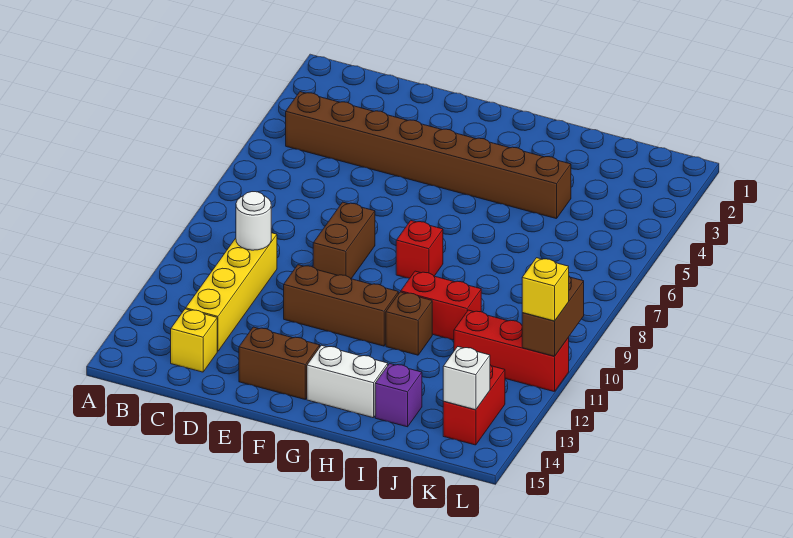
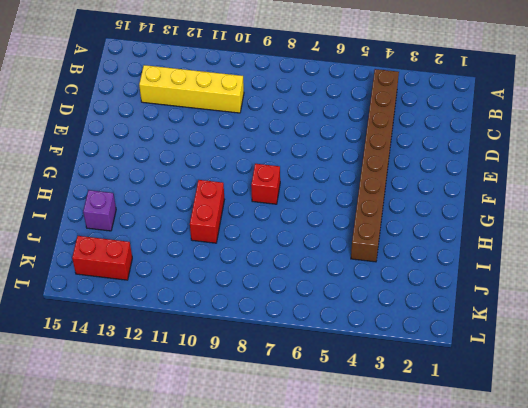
none -> yellow brick C14 level 1
none -> brown brick E8:E9 level 1
none -> brown brick E11:G11 level 1

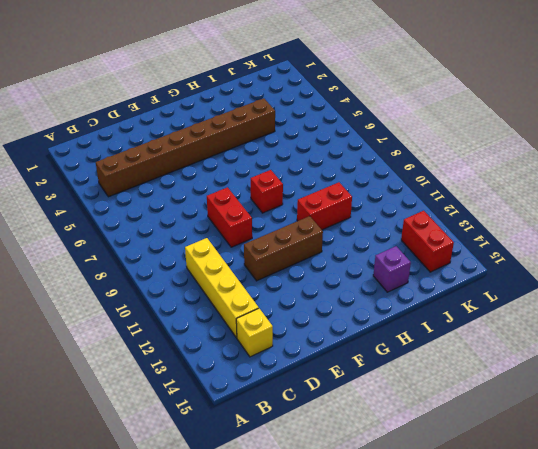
red brick E8:E9 level 1 -> brown brick E8:E9 level 1
none -> brown brick E14:F14 level 1
none -> white brick G14:H14 level 1
none -> brown brick H11 level 1

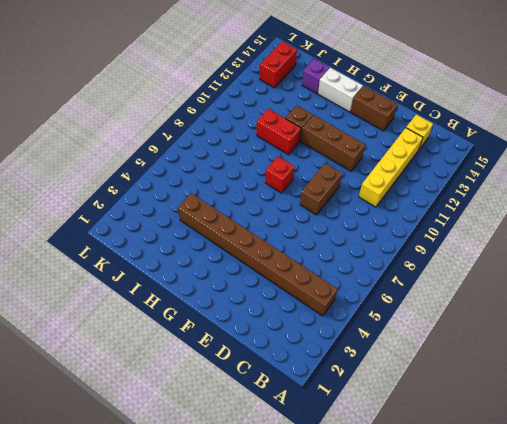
none -> red brick J11:L11 level 1
none -> white round brick C10 level 2
none -> white brick K14 level 2

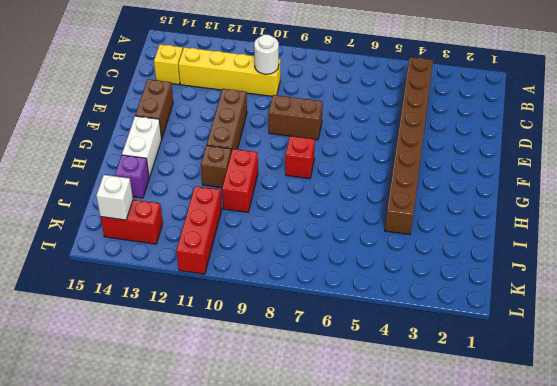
none -> brown brick L10:L11 level 2
none -> yellow brick L11 level 3

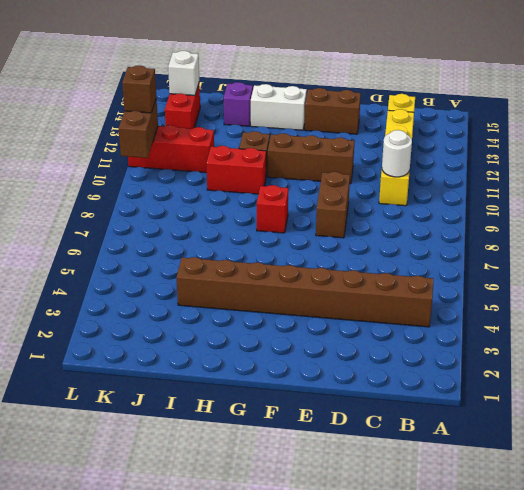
brown brick L11 level 3 -> yellow brick L11 level 3

